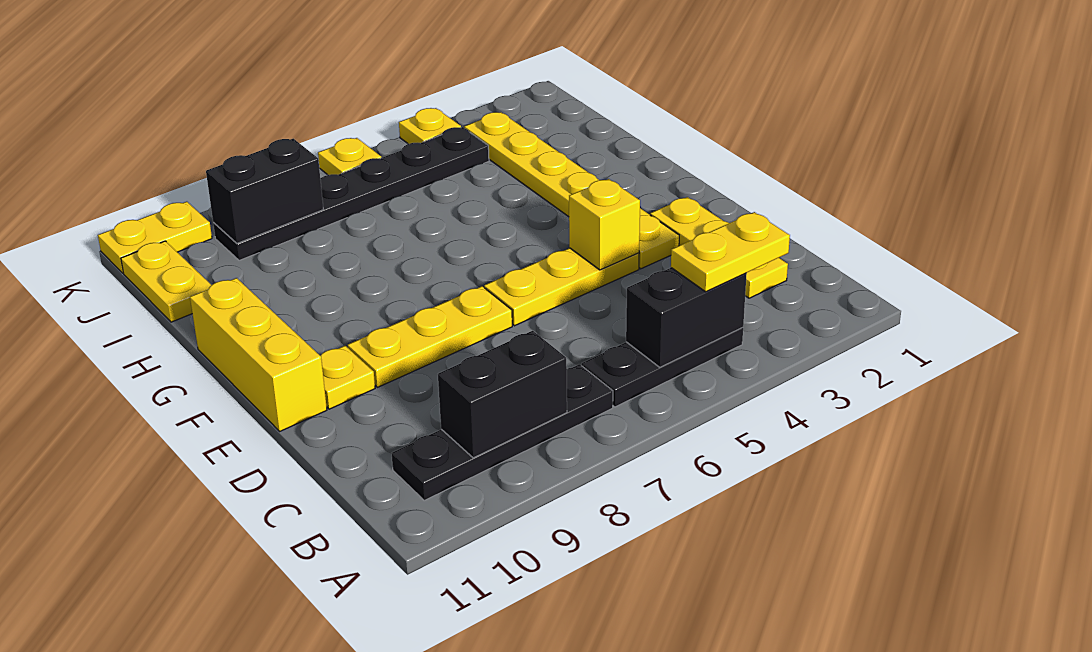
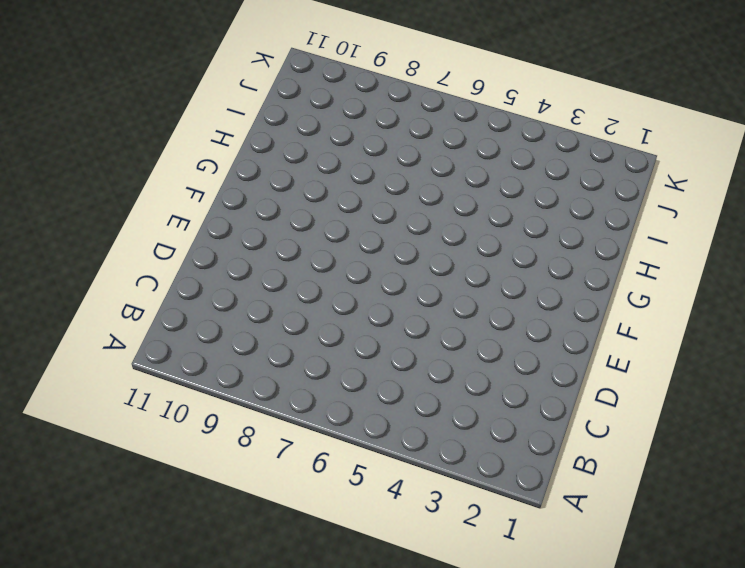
none -> black plate B4:B6 level 1
none -> black plate B7:B10 level 1
none -> yellow plate C2:E2 level 1

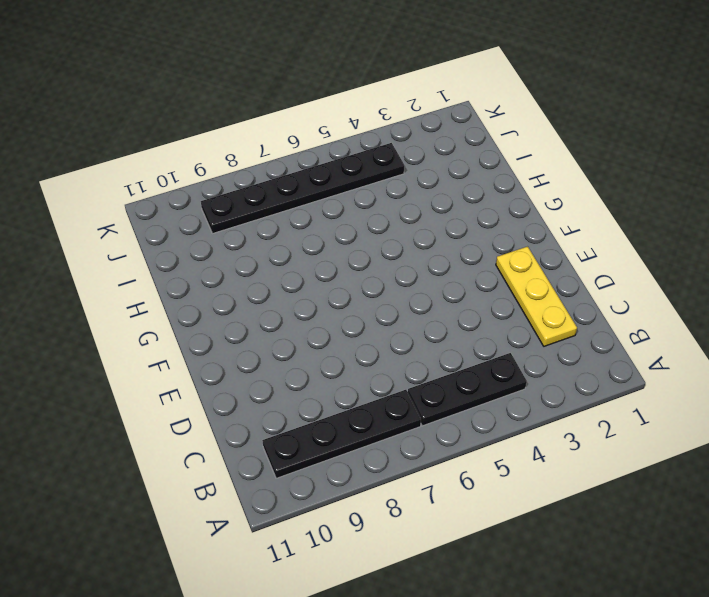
none -> yellow plate E3:J3 level 1
none -> yellow plate E4:E6 level 1
none -> yellow plate E7:E9 level 1

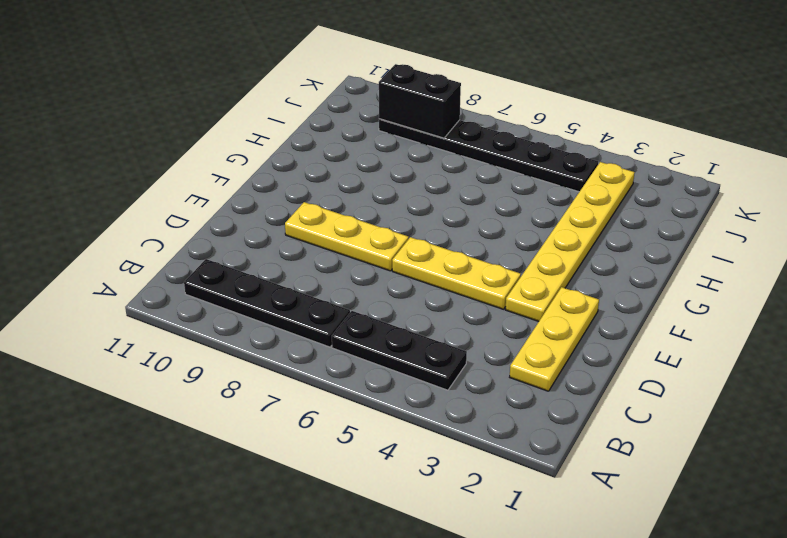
none -> yellow plate E10 level 1
none -> yellow brick E11:G11 level 1
none -> yellow plate I11:J11 level 1

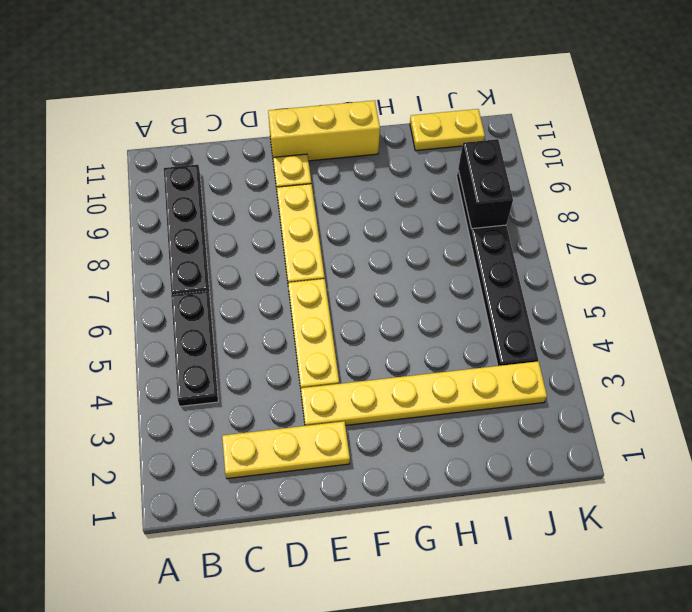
none -> yellow plate K4 level 1
none -> yellow plate K6 level 1
none -> yellow plate K10:K11 level 1

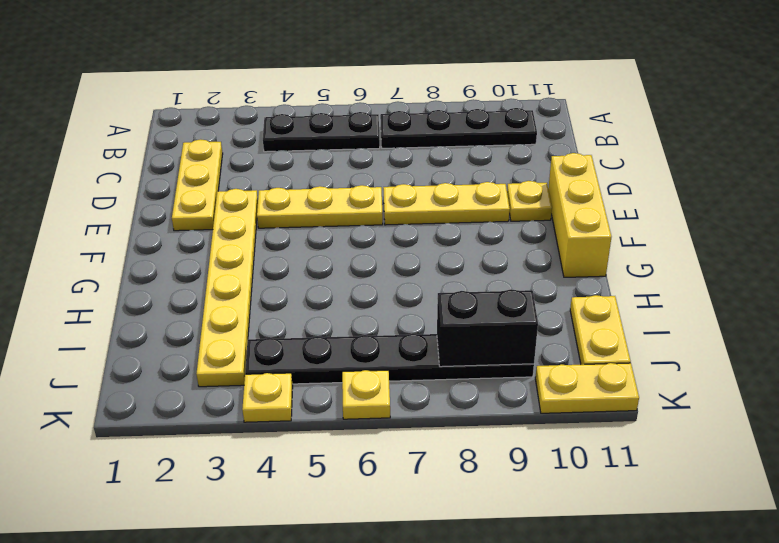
none -> black brick B4:B5 level 2
none -> black brick B8:B9 level 2
none -> yellow brick E4 level 2

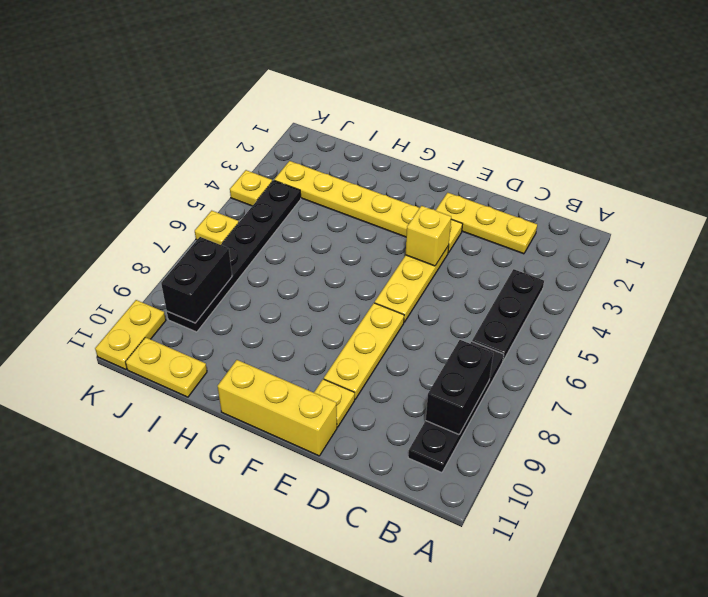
none -> black brick B4:B5 level 2
none -> yellow plate B3:B4 level 3

